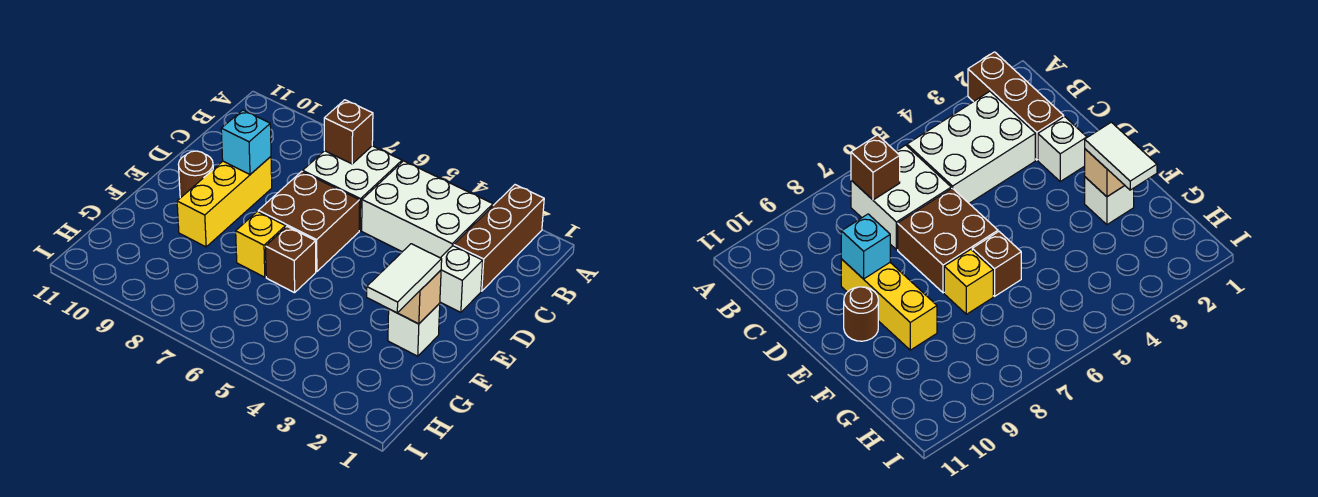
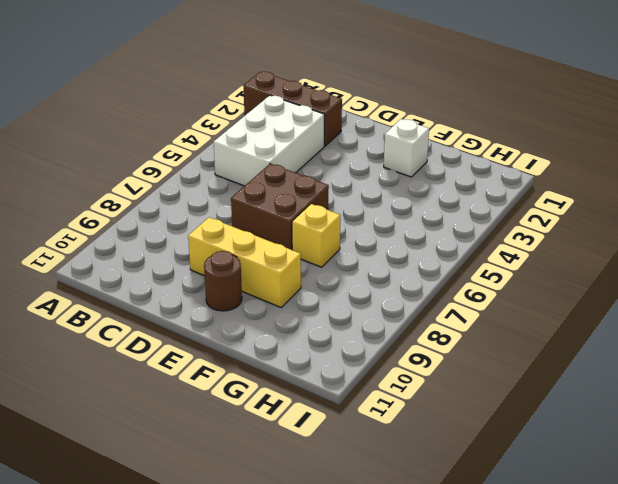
none -> white brick B6:C7 level 1
none -> white brick D2 level 1
none -> brown brick F6 level 1

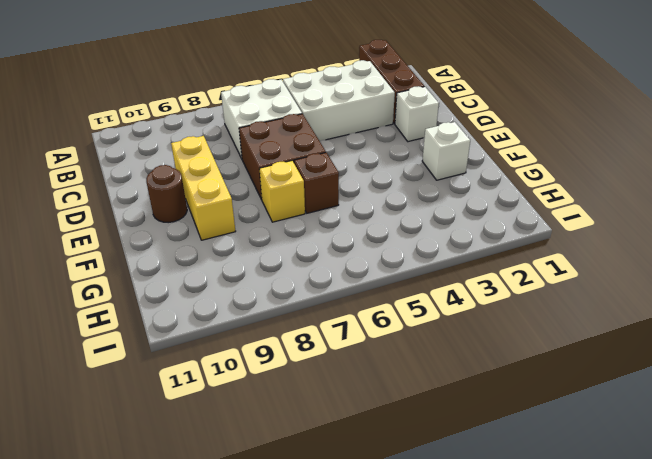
none -> brown brick B7 level 2
none -> cyan brick D9 level 2
none -> tan brick F2 level 2

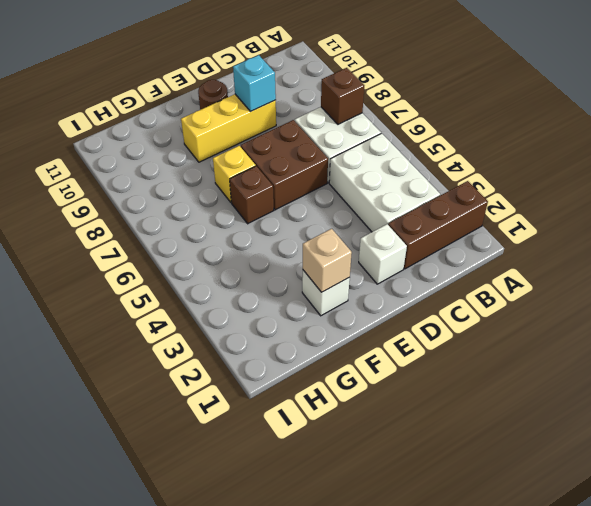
none -> white tile F2:G2 level 3

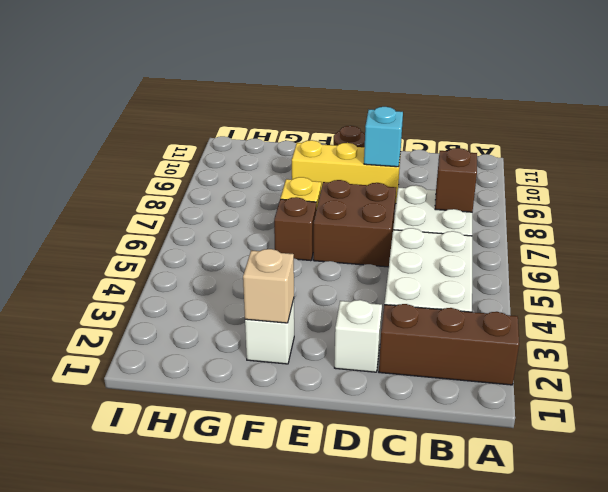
none -> white tile F2:G2 level 3

